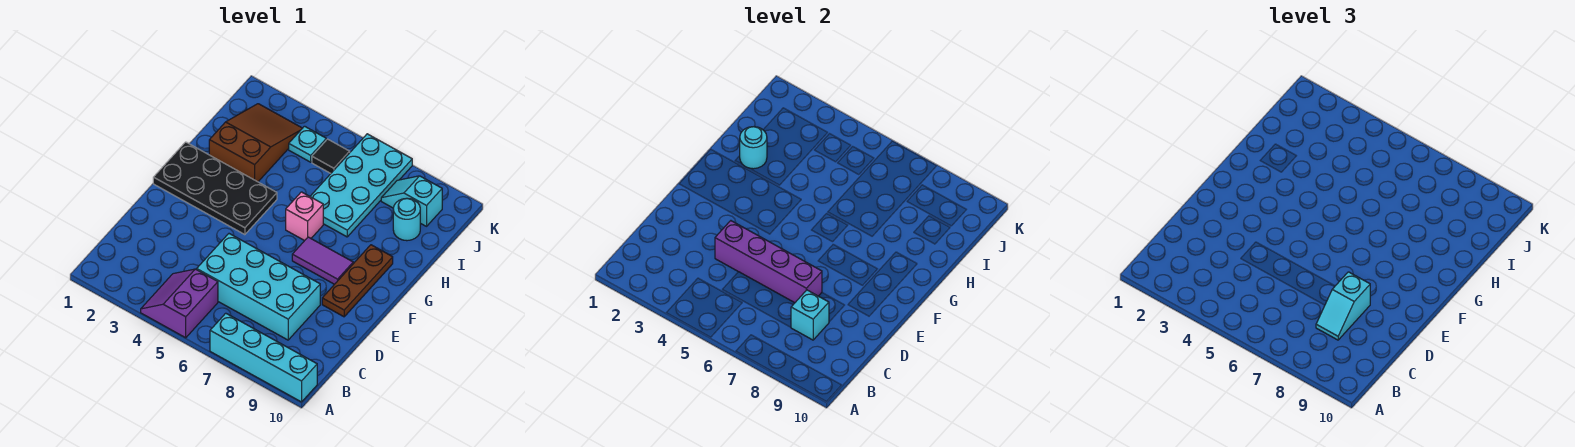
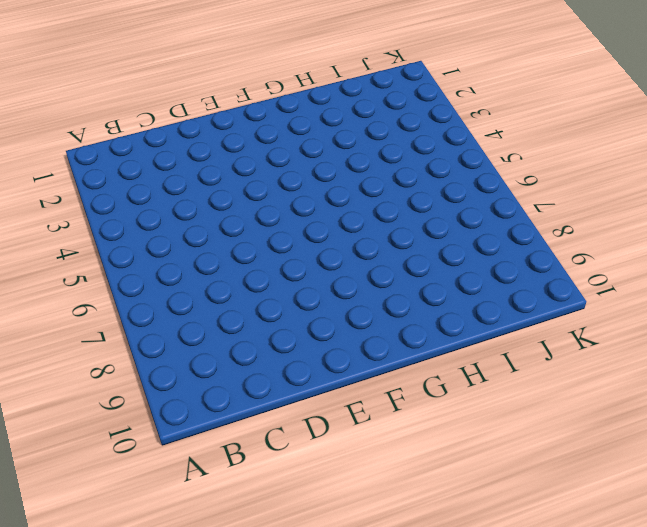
none -> purple slope A4:B5 level 1 top 5
none -> cyan brick A7:A10 level 1
none -> cyan brick C5:D8 level 1

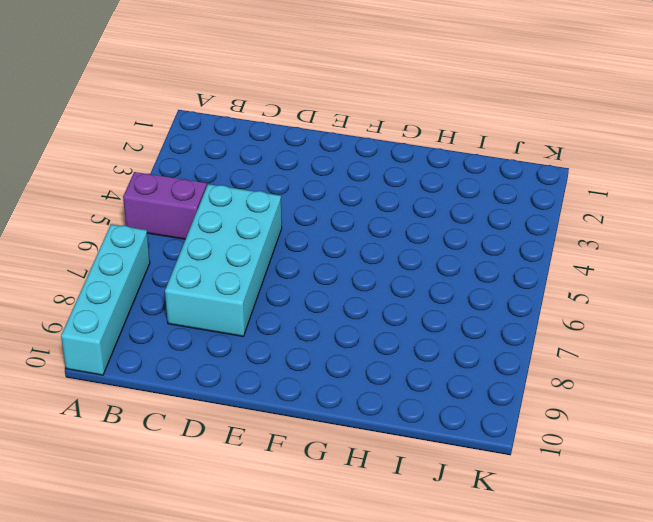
none -> brown plate E9:G9 level 1
none -> black plate F1:G4 level 1
none -> purple tile F7:F8 level 1

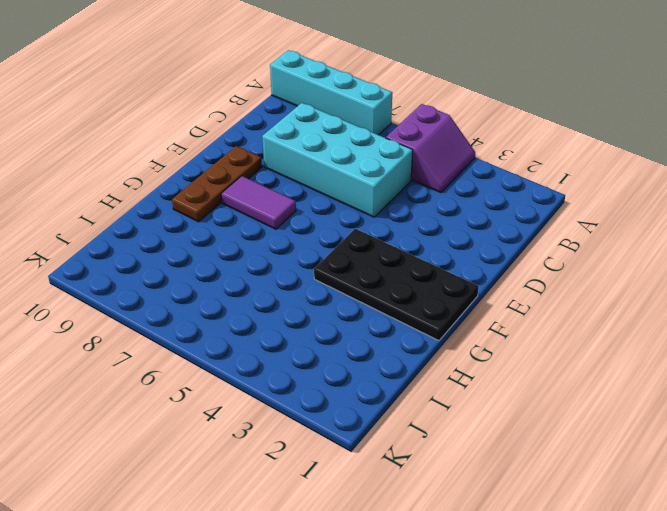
none -> pink brick G6 level 1
none -> brown slope H2:J3 level 1 top H
none -> cyan plate H6:K7 level 1

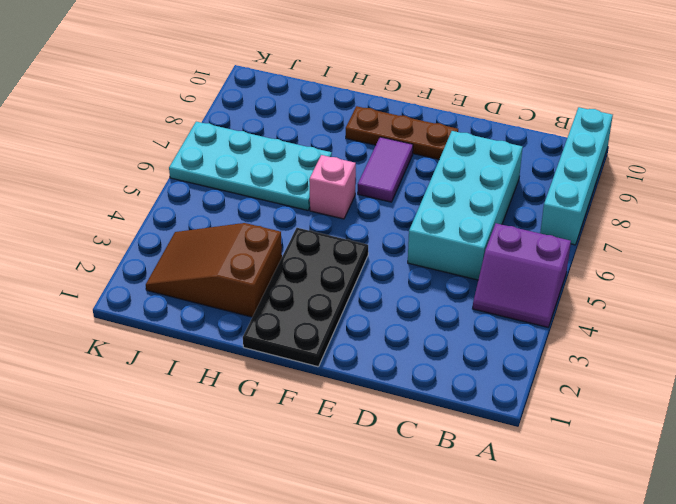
none -> cyan round brick I9 level 1
none -> cyan plate J4 level 1
none -> black tile J5 level 1

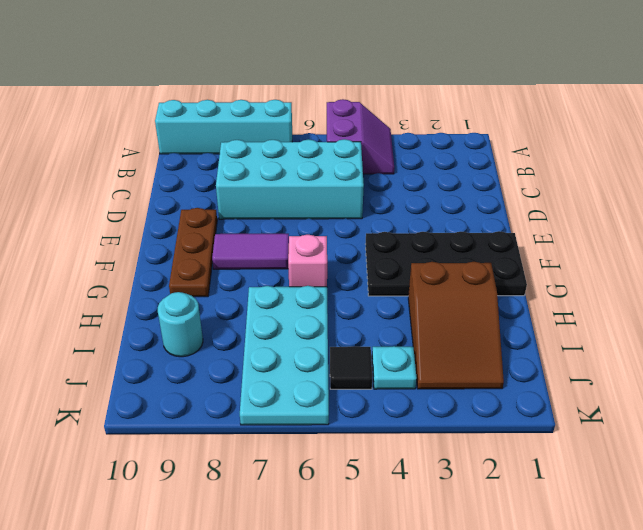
none -> cyan slope J8:J9 level 1 top 9
none -> cyan brick C8 level 2
none -> purple brick D4:D7 level 2

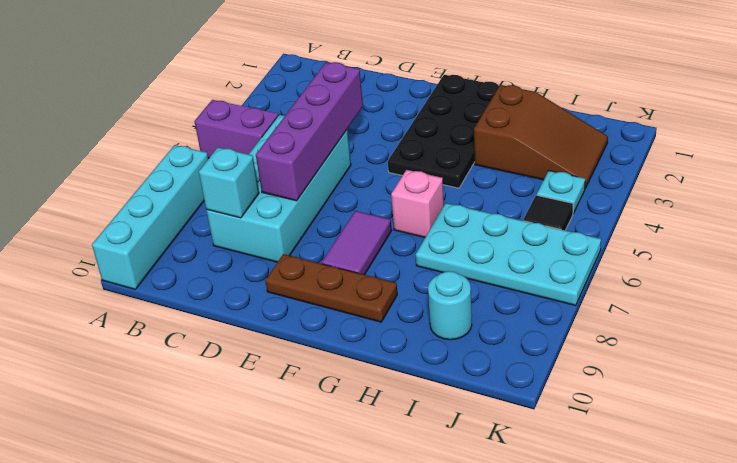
none -> cyan slope J8:J9 level 1 top 9
none -> cyan round brick H2 level 2
none -> cyan slope C8:D8 level 3 top D

